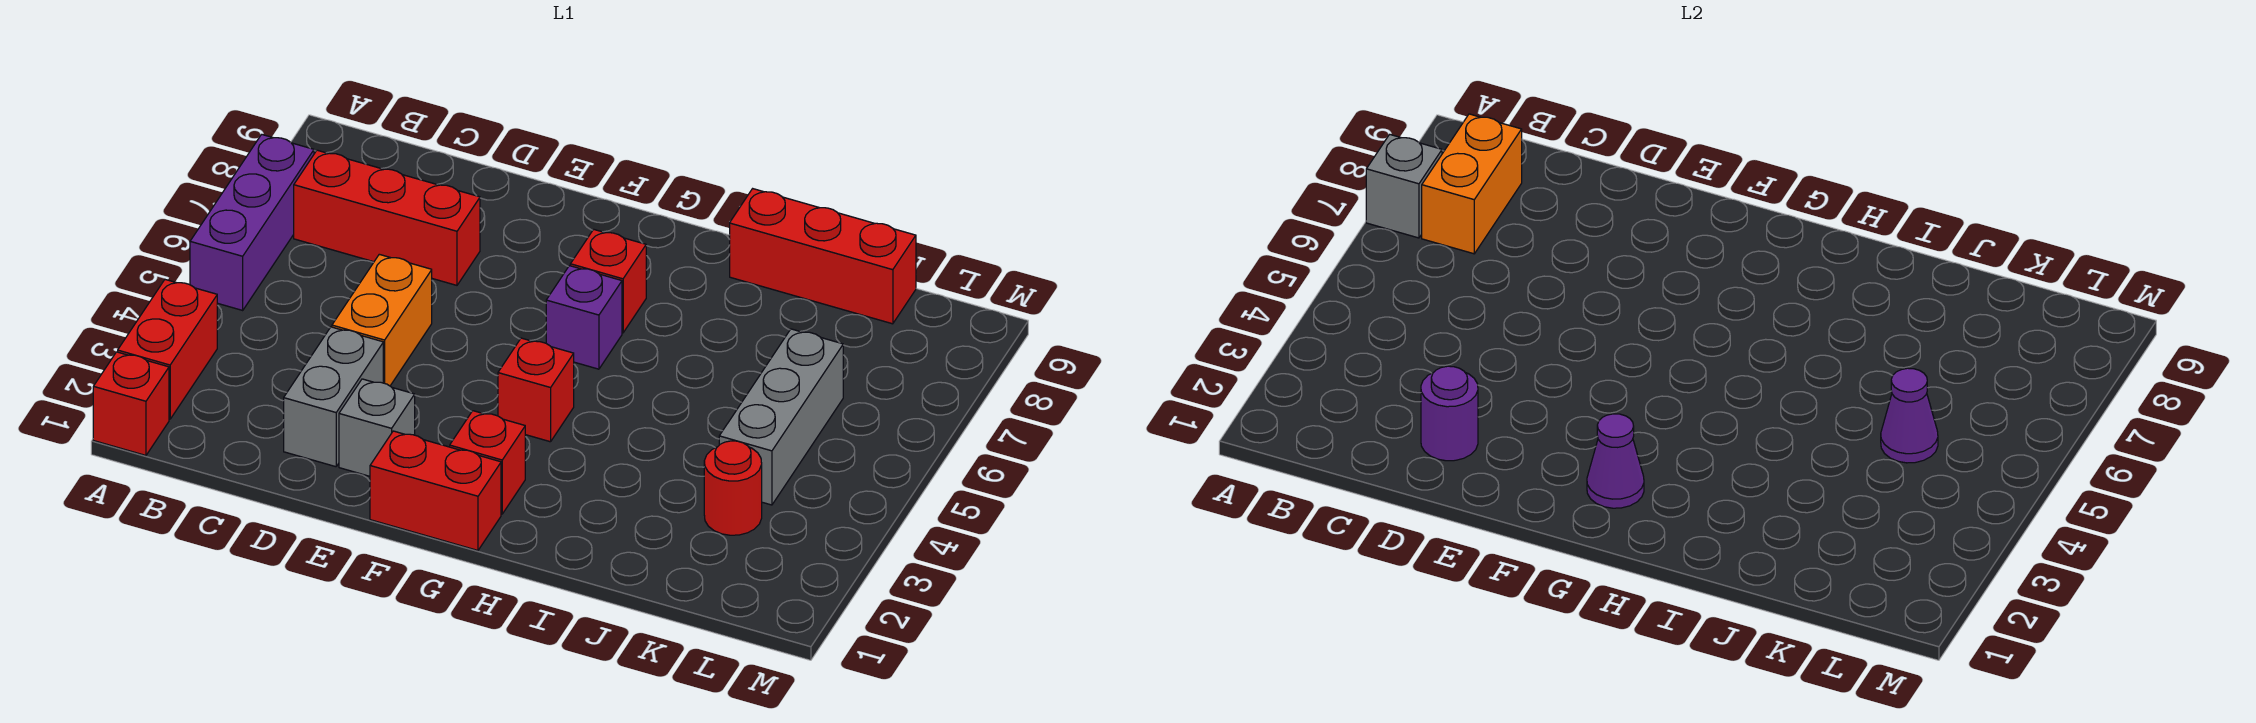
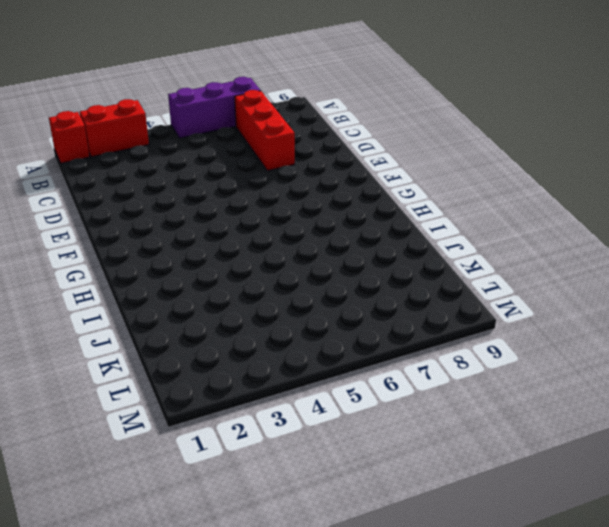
none -> grey brick D2:D3 level 1
none -> orange brick D4:D5 level 1
none -> grey brick E2 level 1

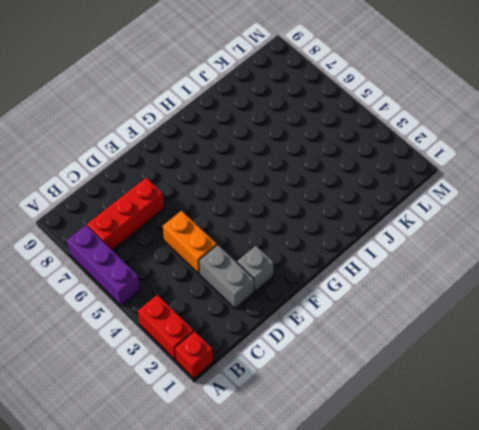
none -> red brick F1:G1 level 1
none -> red brick G2 level 1
none -> red brick G4 level 1

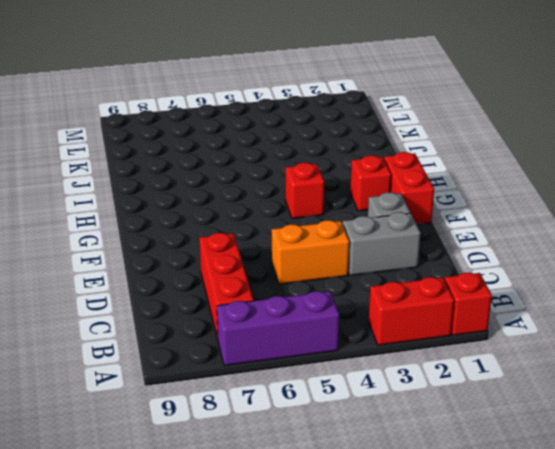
none -> purple brick G6 level 1
none -> red brick G7 level 1
none -> red brick I9:K9 level 1

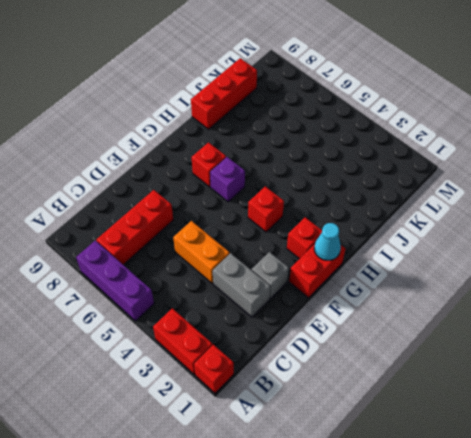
cyan cone G1 level 2 -> none
none -> red round brick K3 level 1
none -> grey brick K4:K6 level 1
none -> grey brick A7 level 2

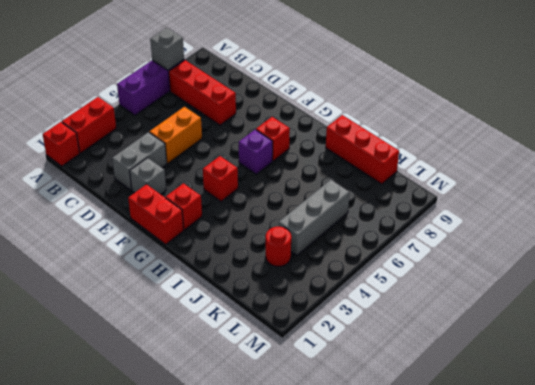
none -> orange brick B7:B8 level 2
none -> purple round brick D2 level 2
none -> purple cone G2 level 2

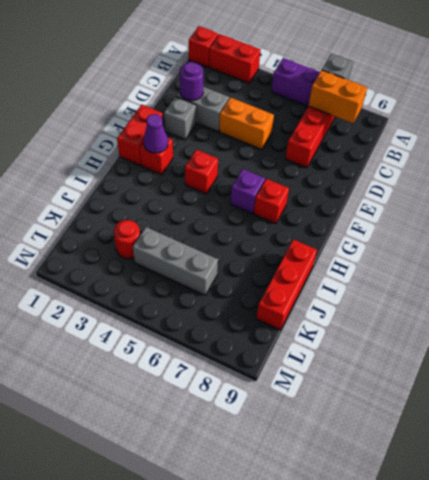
none -> purple cone K5 level 2

